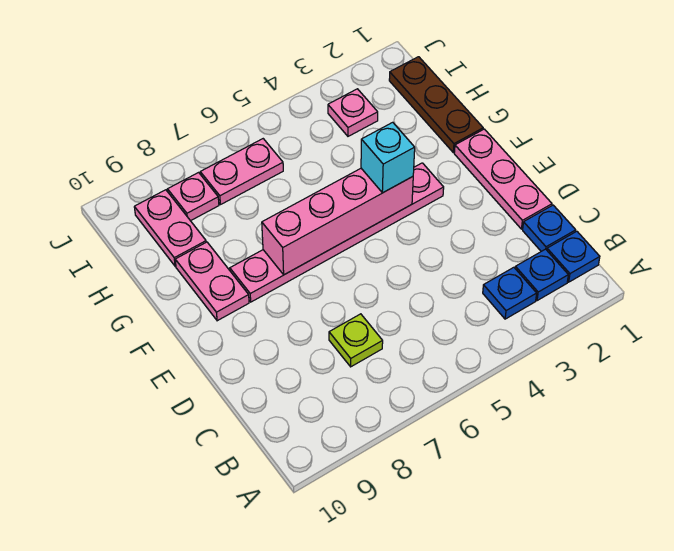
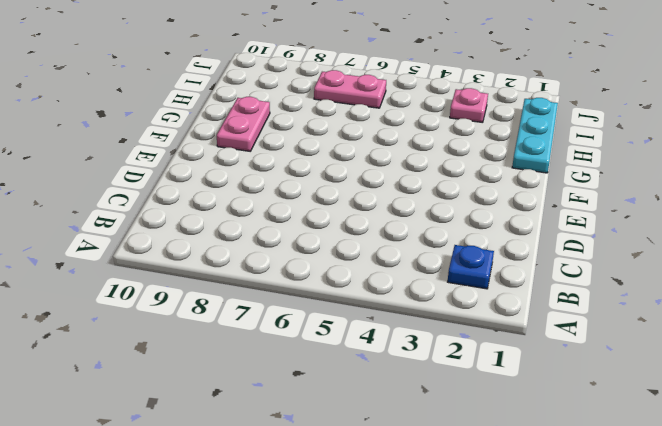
cyan plate G1:I1 level 1 -> brown plate G1:I1 level 1
none -> blue plate B1 level 1
none -> blue plate B3 level 1
none -> blue plate C1 level 1

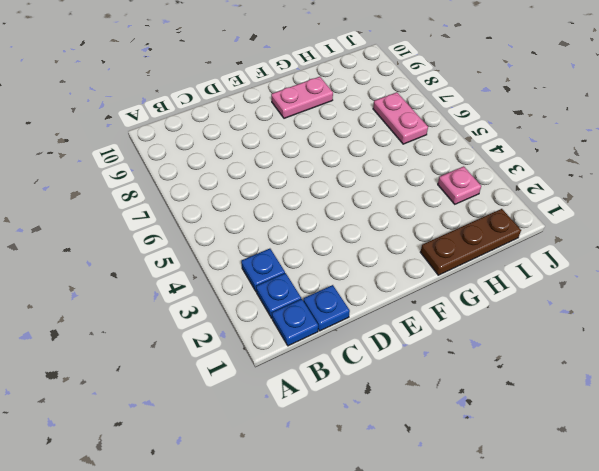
none -> lime plate C7 level 1
none -> pink plate D1:F1 level 1
none -> pink plate F3:F8 level 1

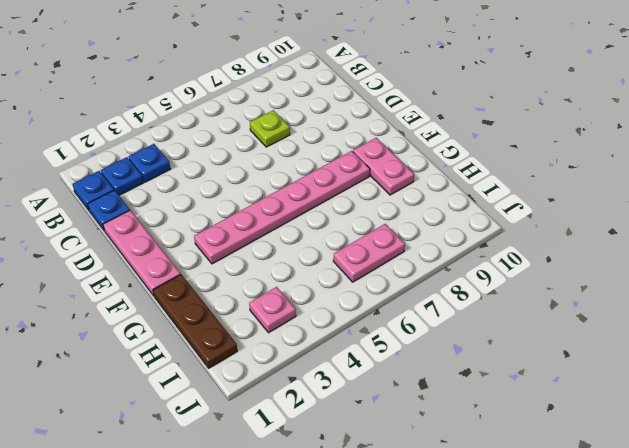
none -> pink plate H9:I9 level 1
none -> pink plate I8 level 1
none -> pink brick F4:F7 level 2

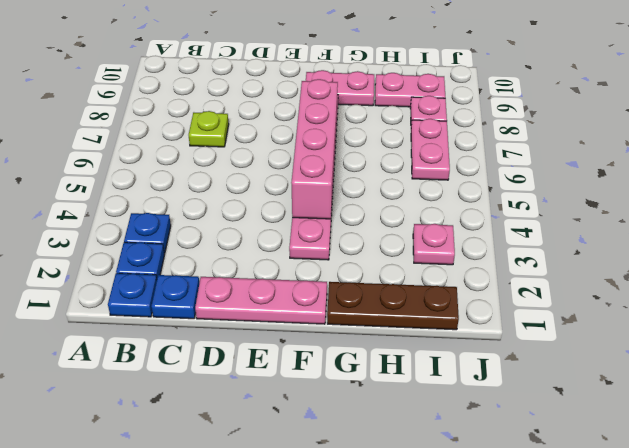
none -> cyan brick F4 level 3

